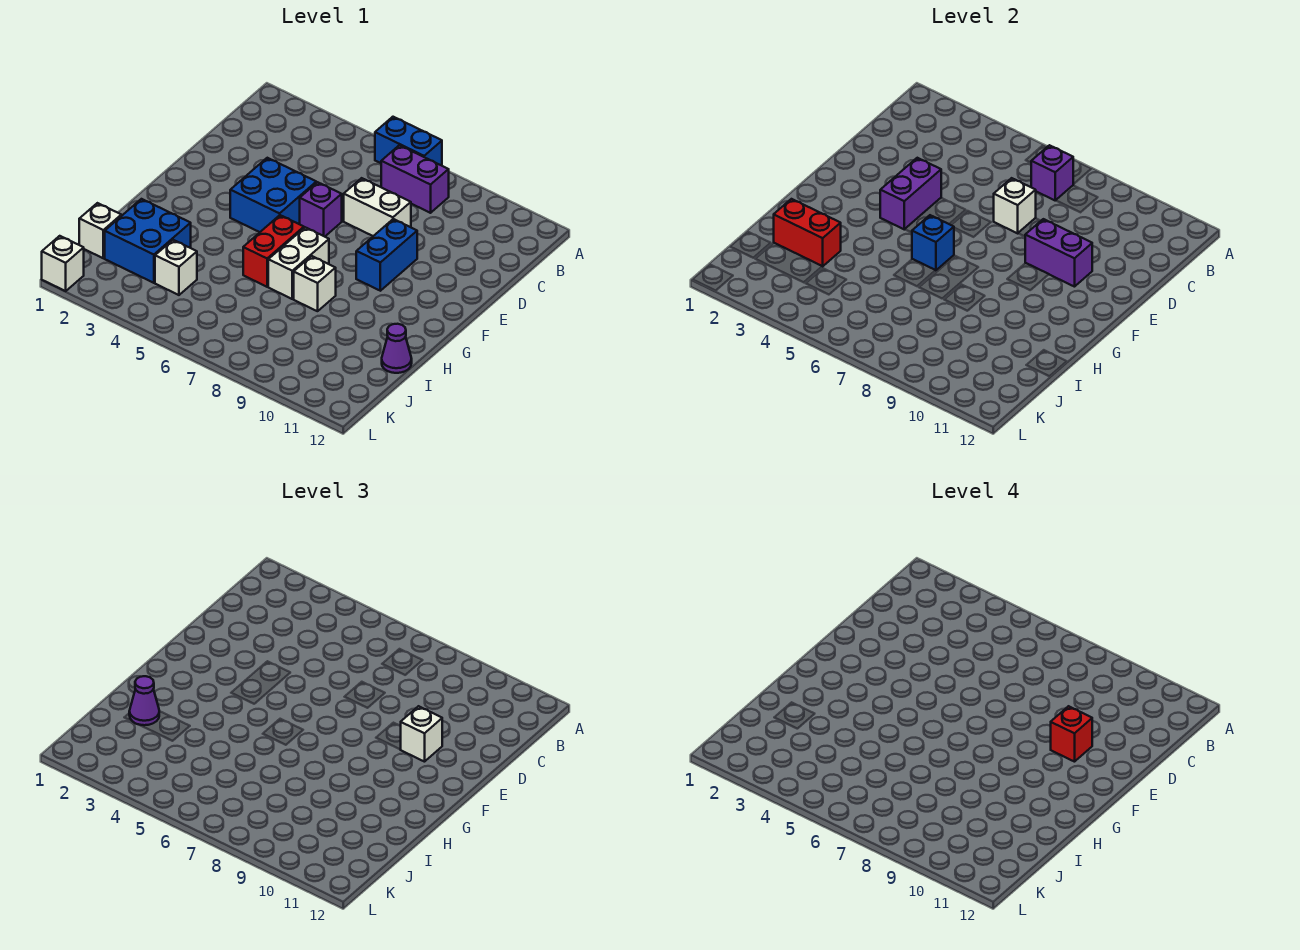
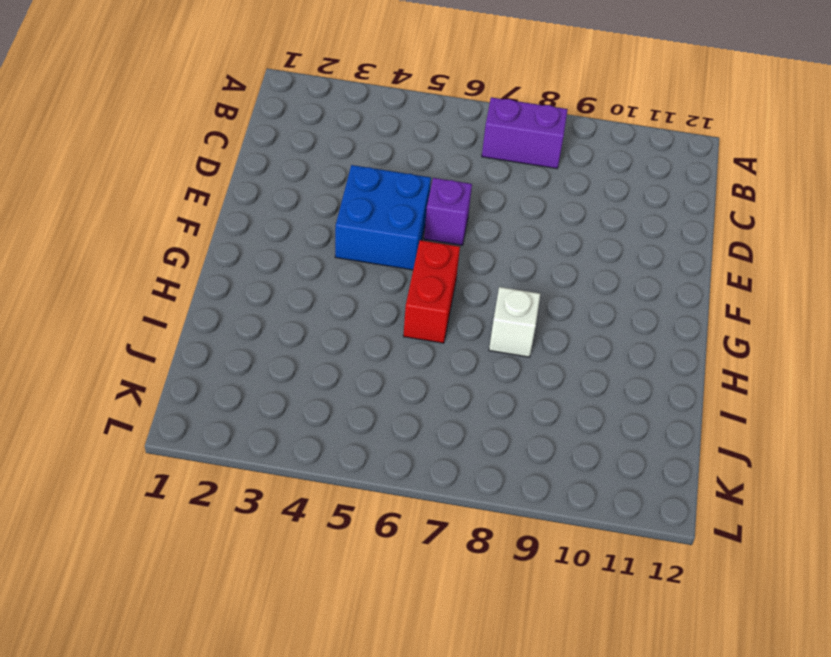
none -> blue brick A6:A7 level 1
none -> white brick D7:D8 level 1
none -> blue brick E9:F9 level 1

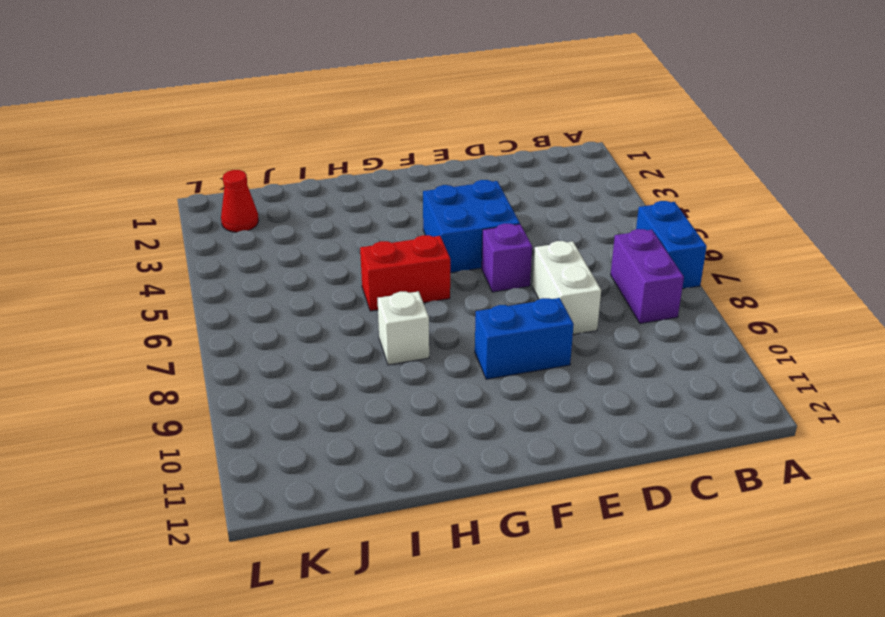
red cone K2 level 1 -> none
none -> white brick G7:H7 level 1
none -> blue brick I2:J3 level 1
none -> purple cone I12 level 1

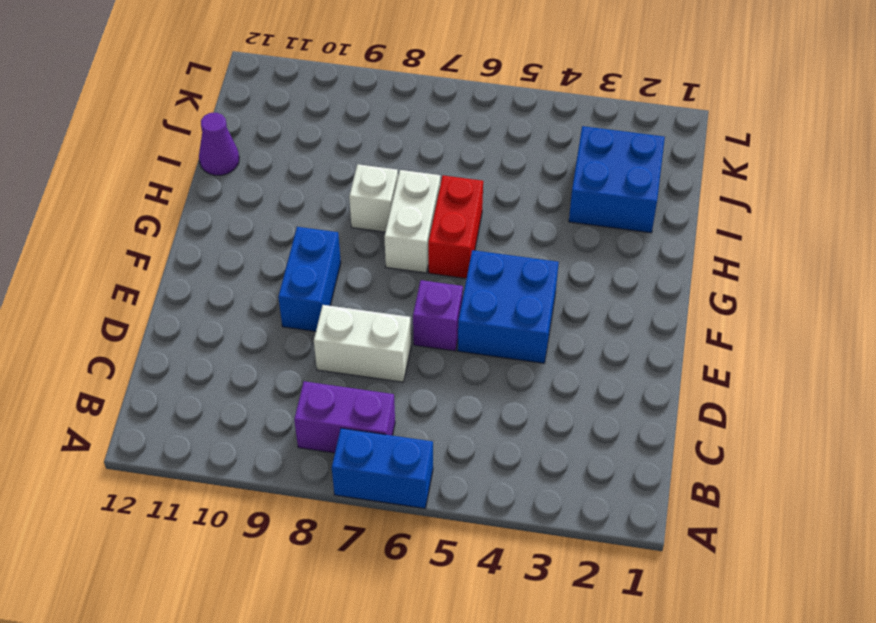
none -> white brick J1 level 1
none -> white brick J4 level 1
none -> white brick L1 level 1

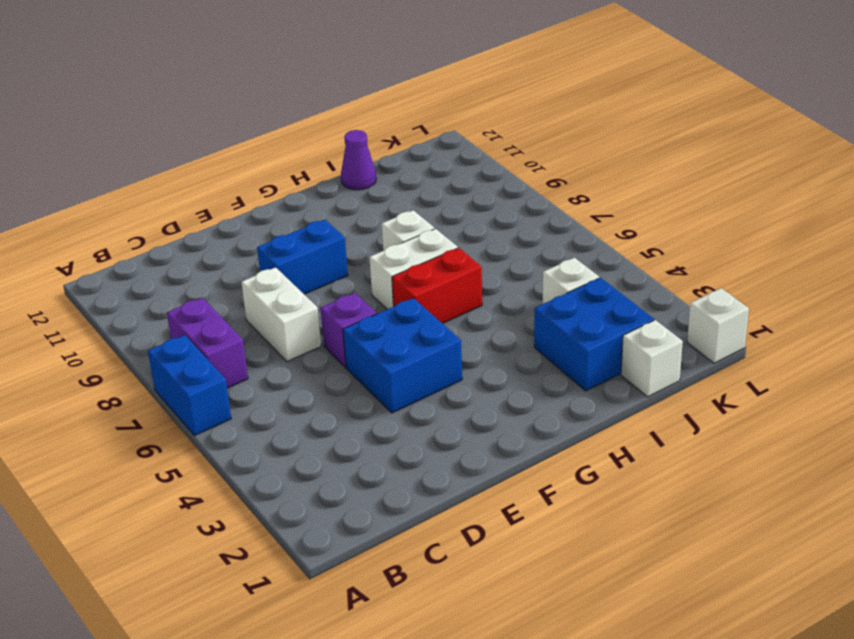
none -> purple brick B7 level 2
none -> white brick D7 level 2
none -> purple brick E4:F4 level 2

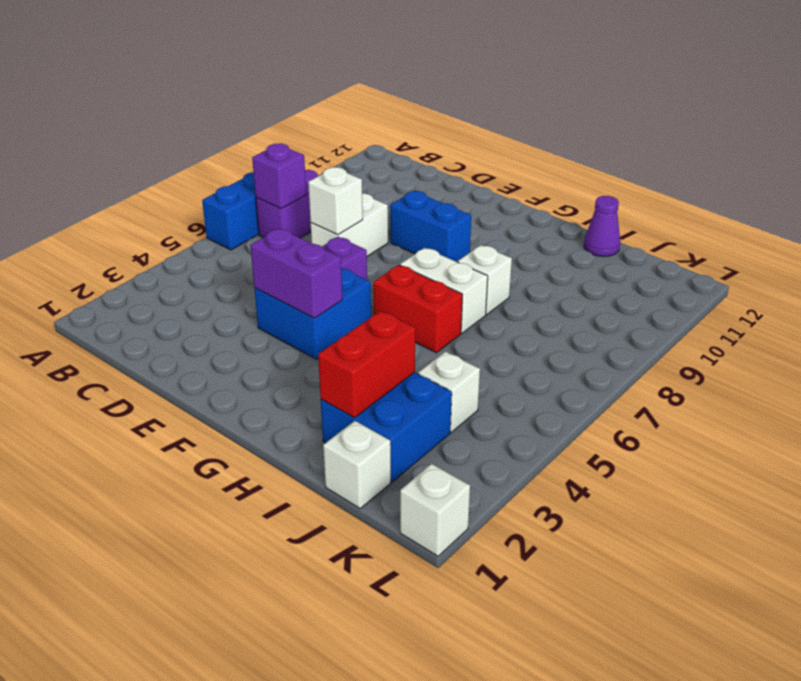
none -> purple brick E9:E10 level 2
none -> blue brick G6 level 2
none -> white brick E10 level 3

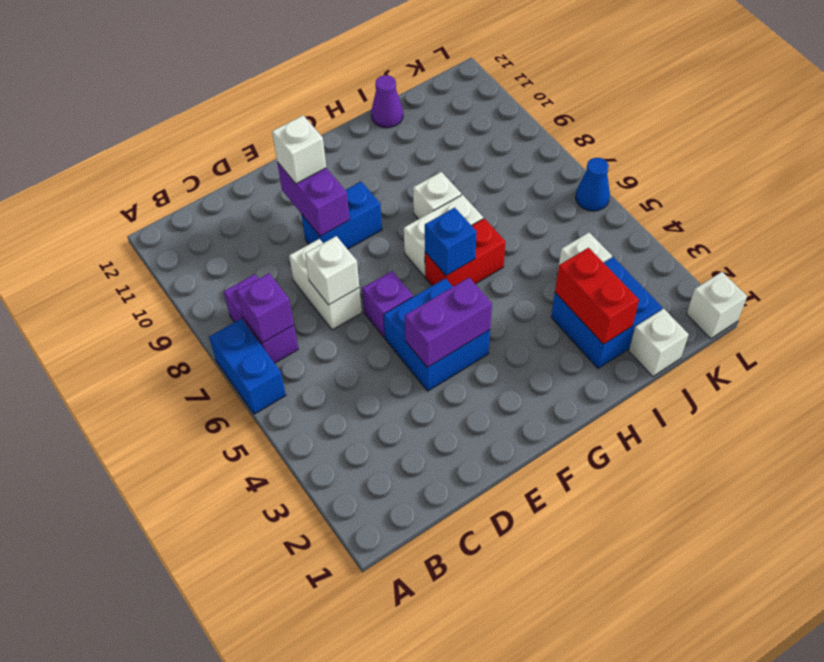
blue cone L6 level 1 -> none
none -> purple cone I2 level 3
none -> red brick E10 level 4

